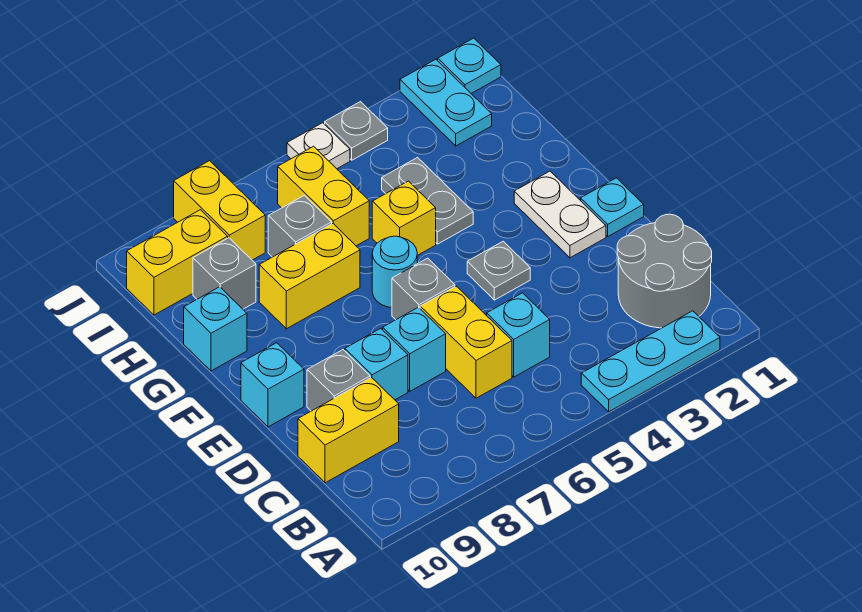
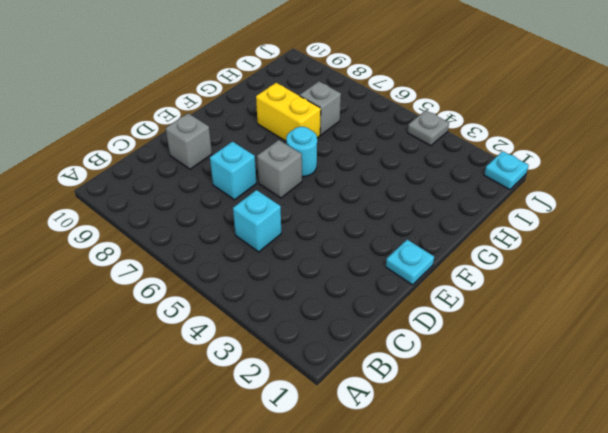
none -> cyan plate A2:A4 level 1
none -> grey round brick B1:C2 level 1
none -> yellow brick C6:D6 level 1

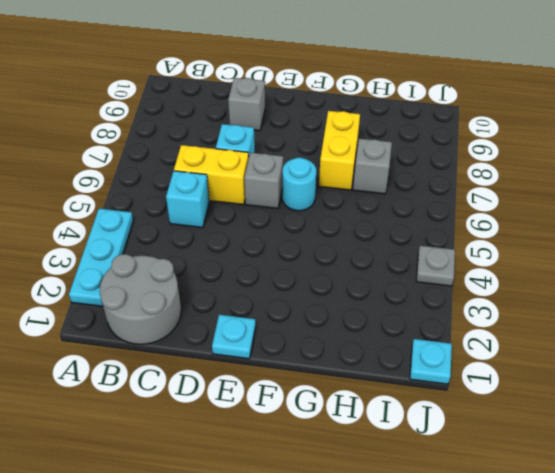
none -> yellow brick C9:C10 level 1
none -> cyan brick D8 level 1
none -> white plate E2:F2 level 1

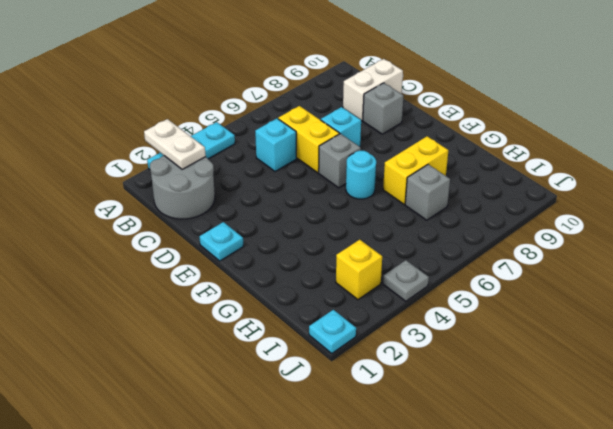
white plate A2:B2 level 2 -> white plate E2:F2 level 1
white brick C9:C10 level 1 -> yellow brick C9:C10 level 1
yellow brick I3 level 1 -> yellow brick G5 level 1
none -> cyan brick D8 level 1
none -> grey plate E4 level 1
none -> cyan brick E10 level 1

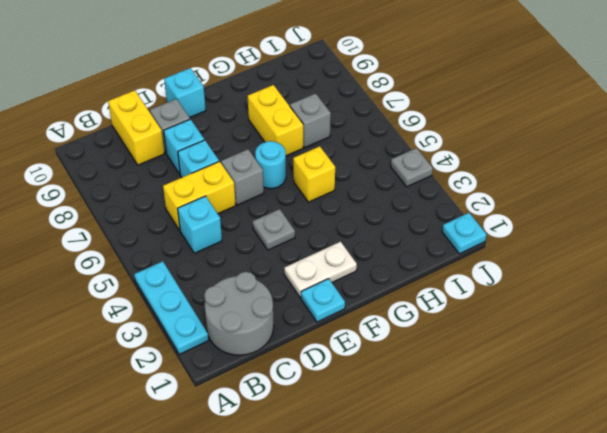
none -> grey plate G4:H4 level 1
none -> cyan brick G10 level 1
none -> yellow brick H6:I6 level 1

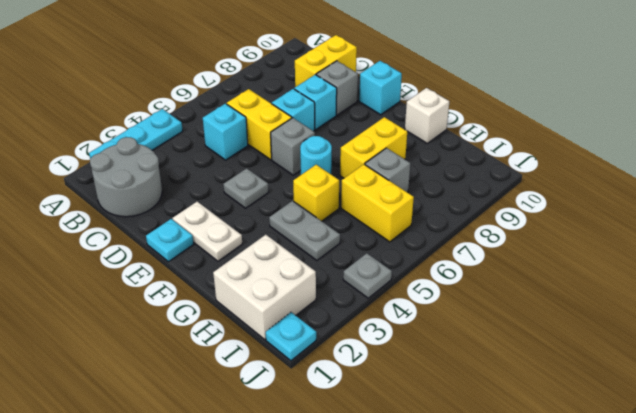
white brick G10 level 1 -> cyan brick G10 level 1
white brick H1:I2 level 1 -> cyan plate I2:J2 level 1
none -> grey brick H9 level 1
none -> yellow brick I8:J8 level 1
none -> yellow brick I9:I10 level 1

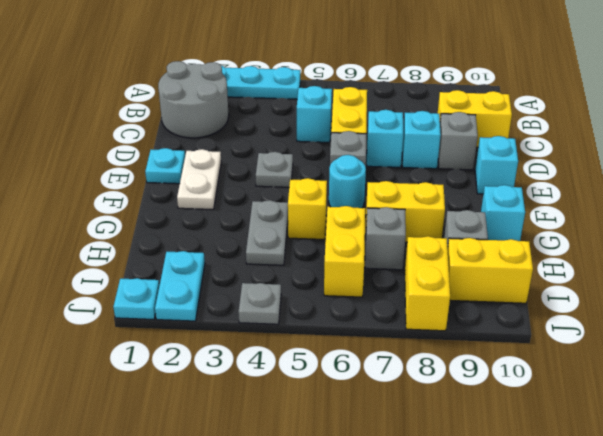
none -> white plate J5 level 1

